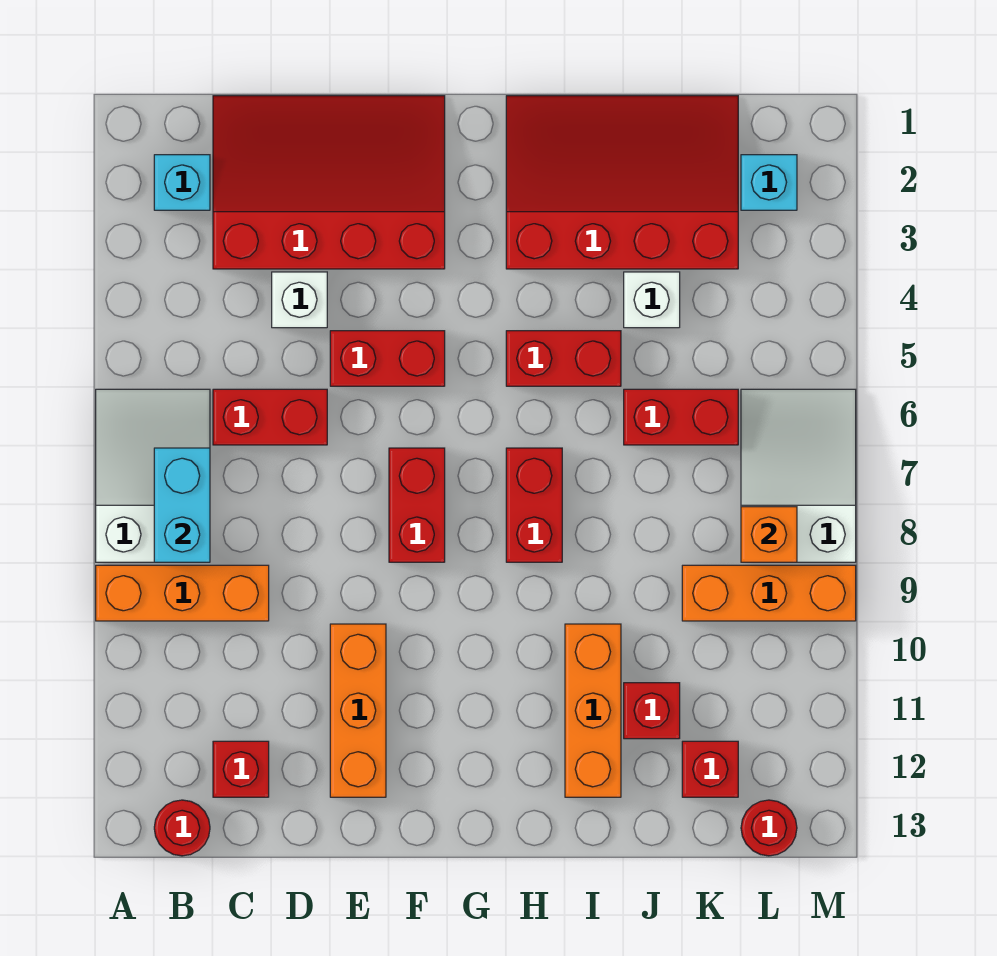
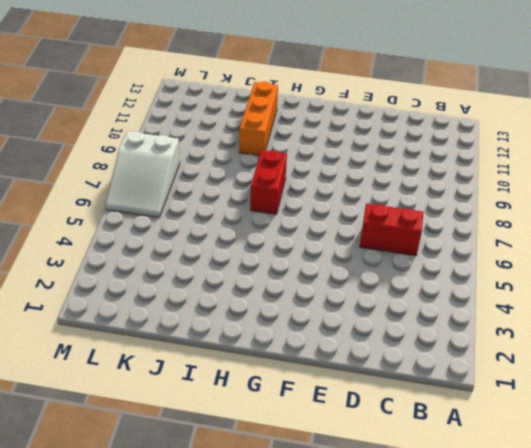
none -> white slope A6:B8 level 1 top 8
none -> orange brick A9:C9 level 1
none -> cyan brick B2 level 1

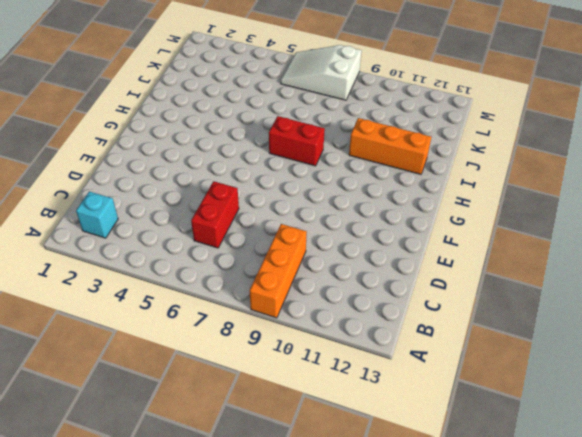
none -> white slope A6:B8 level 1 top 8
none -> red round brick B13 level 1
none -> red slope C1:F3 level 1 top 3

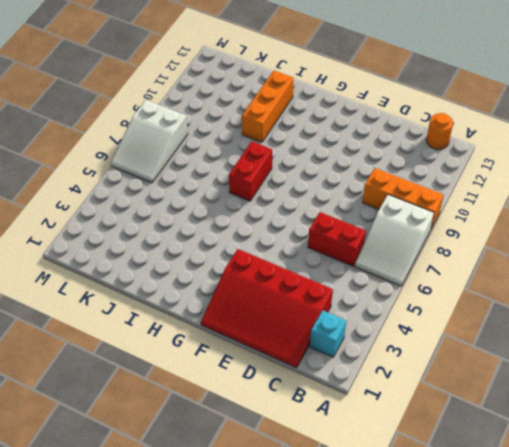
orange round brick B13 level 1 -> red round brick B13 level 1
none -> red brick C12 level 1
none -> white brick D4 level 1
none -> red brick E5:F5 level 1

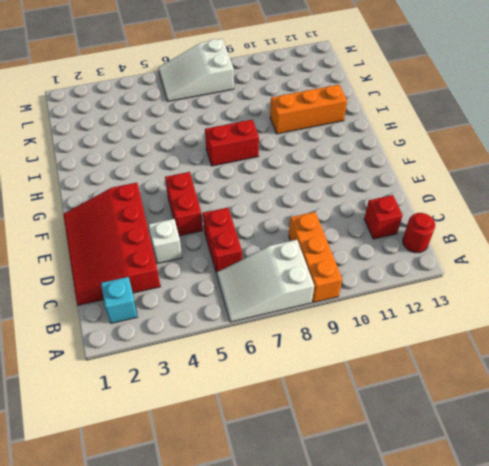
none -> orange brick E10:E12 level 1
none -> red brick F7:F8 level 1
none -> red slope H1:K3 level 1 top 3

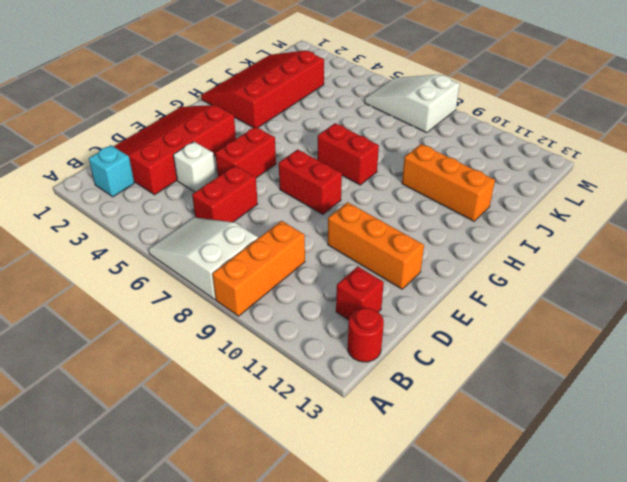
none -> red brick H5:I5 level 1
none -> white brick J4 level 1
none -> red brick J6:K6 level 1

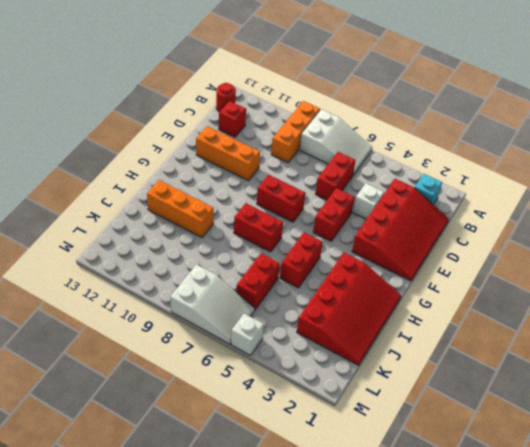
white brick M5 level 1 -> white brick J4 level 1
none -> red brick J11 level 1
none -> orange brick K9:M9 level 1
none -> red brick K12 level 1

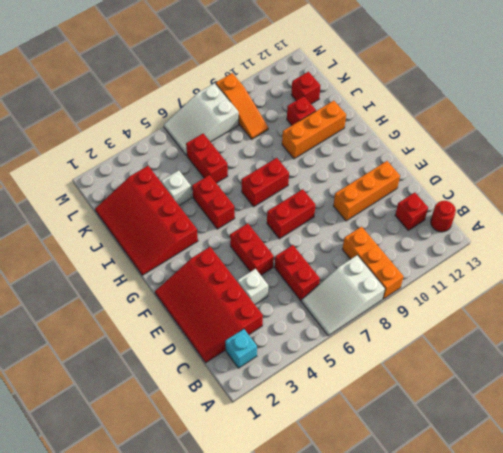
orange slope K9:M9 level 1 top M -> orange brick K9:M9 level 1
none -> cyan brick L2 level 1
none -> red round brick L13 level 1
none -> cyan brick B7:B8 level 2

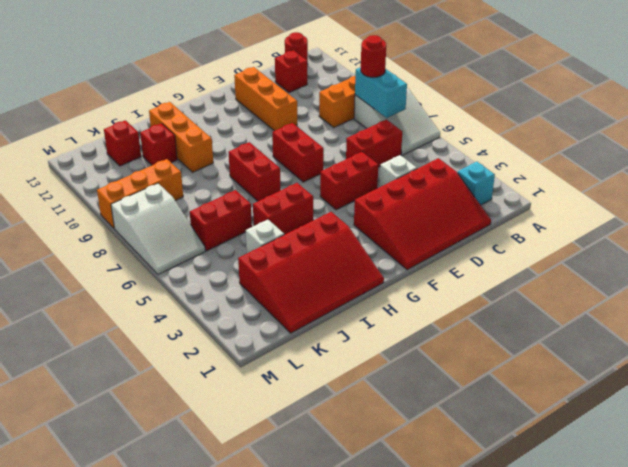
red round brick B8 level 3 -> red round brick L13 level 1
none -> cyan brick L2 level 1
none -> orange brick L8 level 2

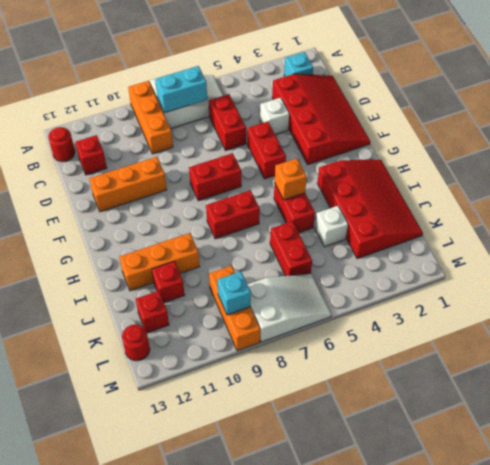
orange brick H5 level 2 -> orange brick L8 level 2
cyan brick L9 level 2 -> cyan brick L2 level 1

